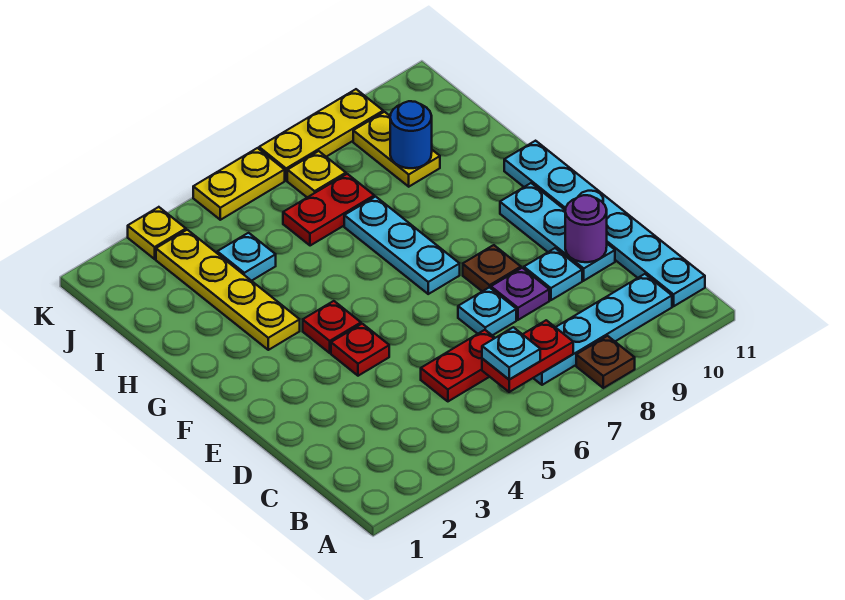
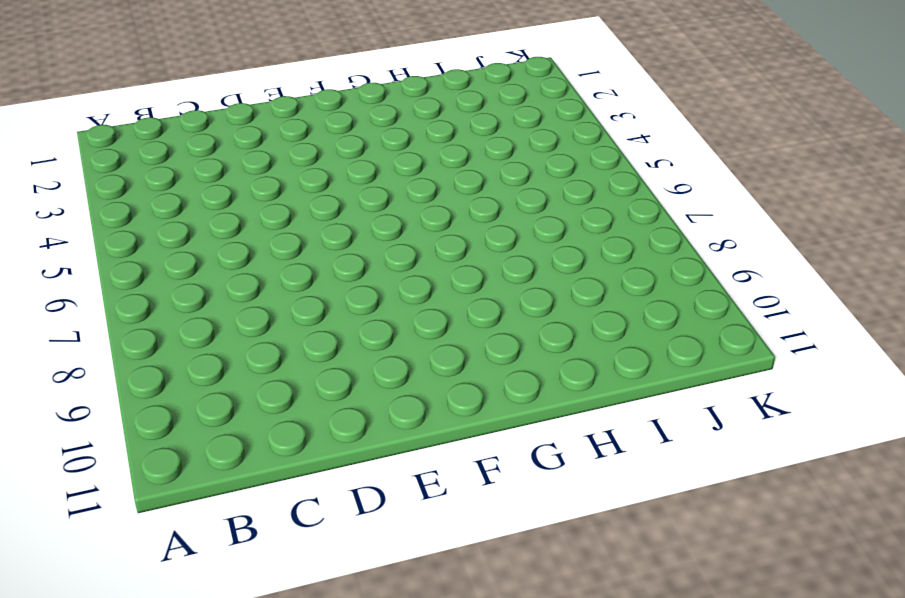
none -> brown plate A8 level 1
none -> cyan plate B7:B10 level 1
none -> cyan plate B11:G11 level 1

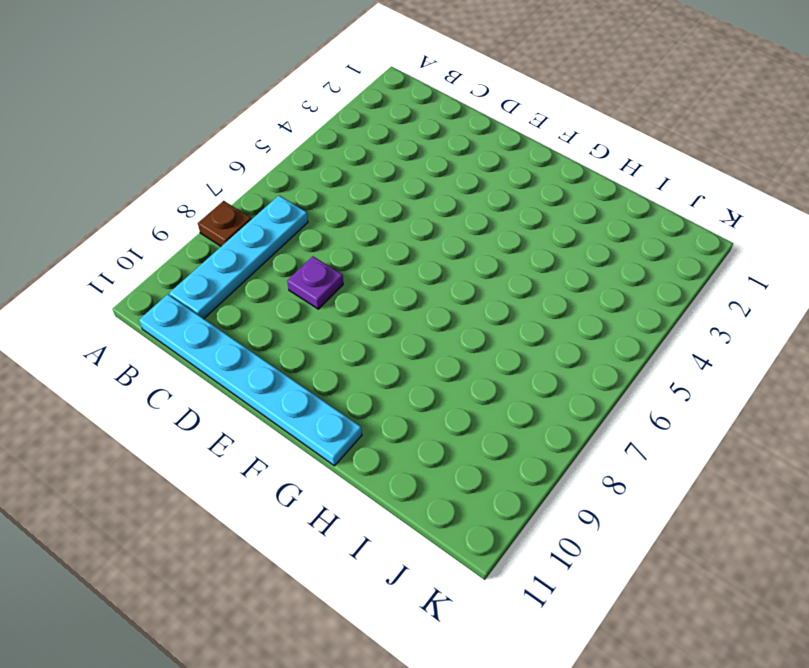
none -> red plate C5:C6 level 1
none -> cyan plate D7 level 1
none -> cyan plate D9 level 1

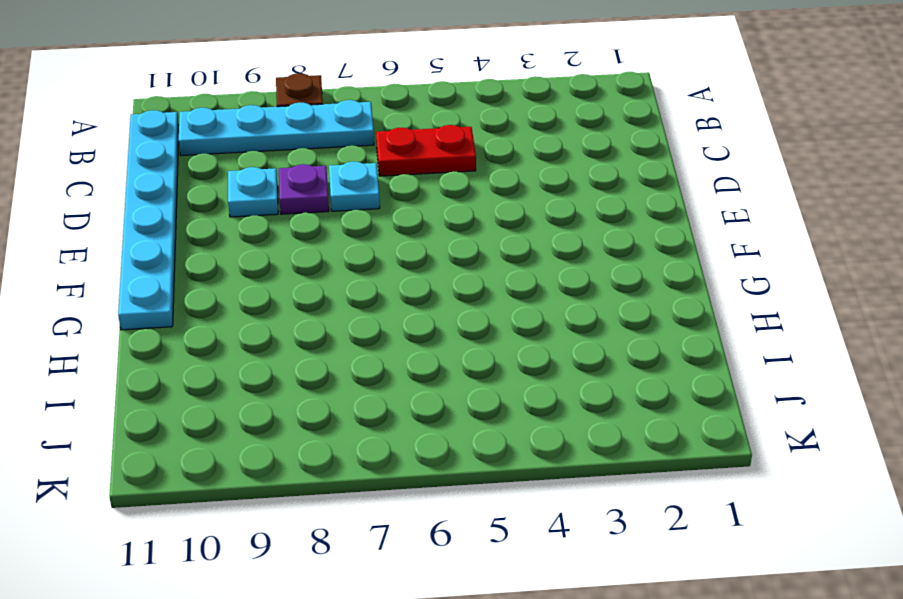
none -> cyan plate D10:F10 level 1
none -> red plate E4 level 1
none -> brown plate E8 level 1

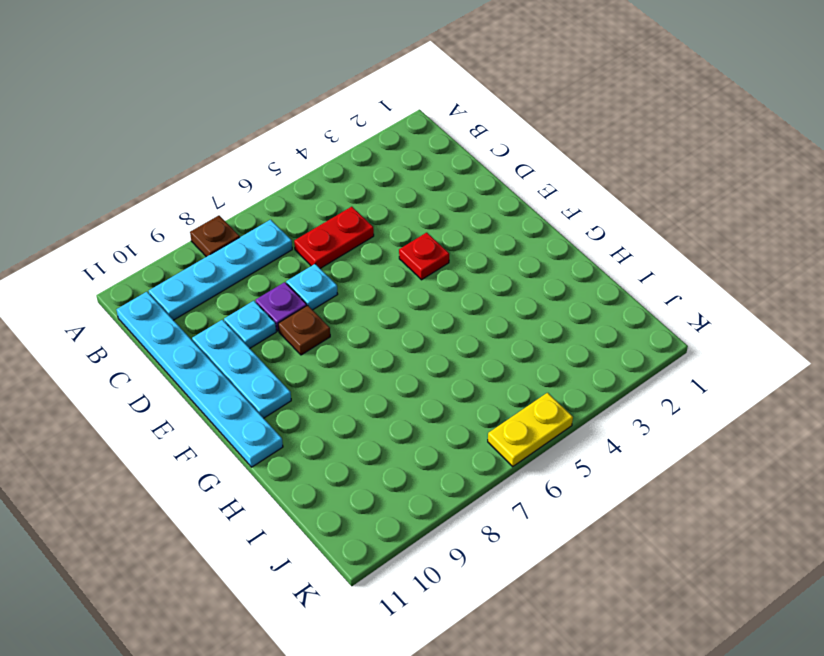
none -> red plate F4 level 1
none -> cyan plate F7:H7 level 1
none -> yellow plate G3:J3 level 1

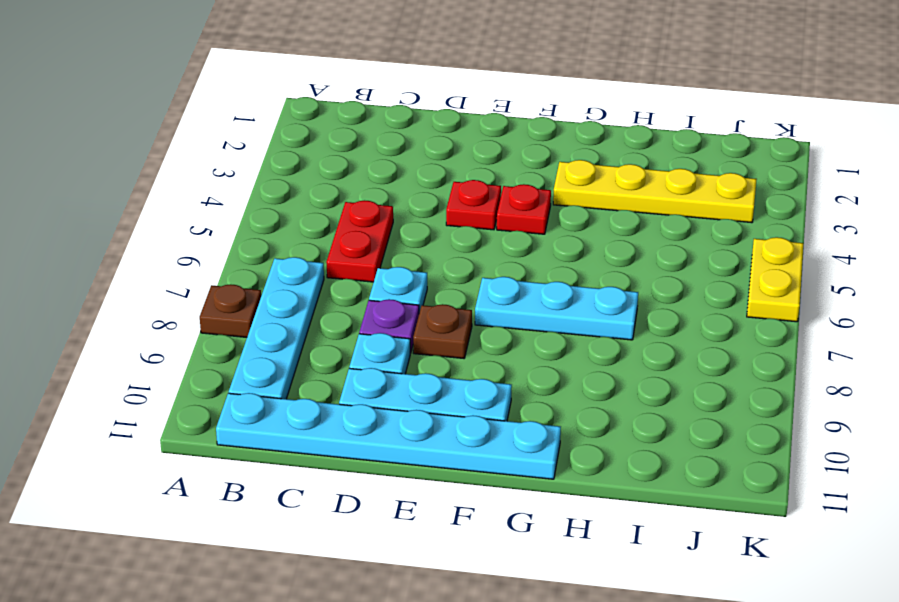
none -> cyan plate I4 level 1
none -> red plate I6:I7 level 1
none -> yellow plate I9:J9 level 1

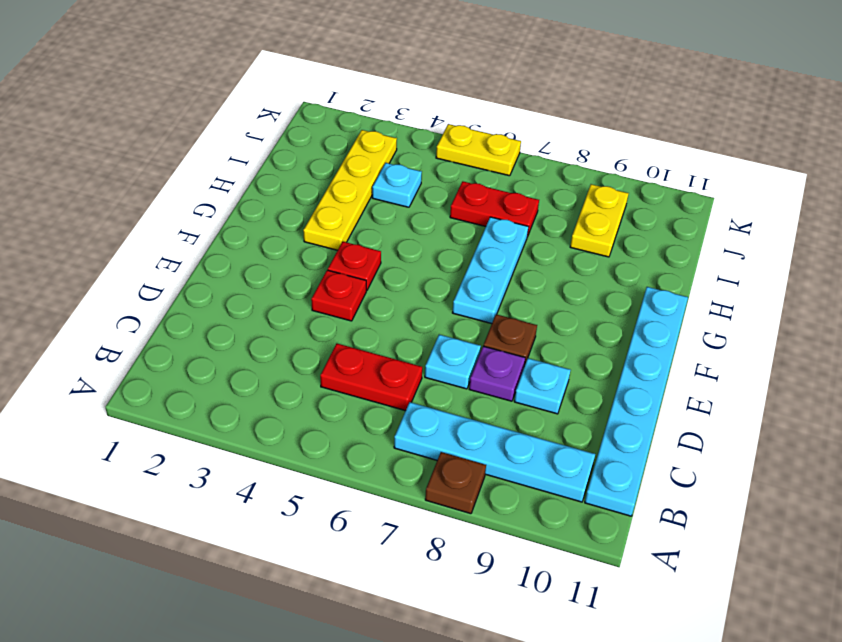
none -> cyan plate D10:F10 level 1
none -> yellow plate J7 level 1
none -> yellow plate K3 level 1

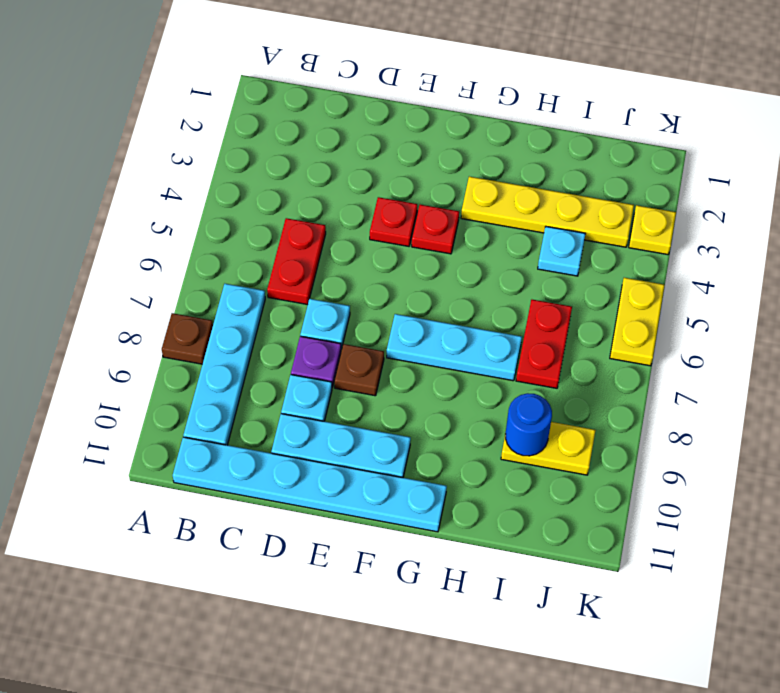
none -> yellow plate J7 level 1
none -> yellow plate K7:K9 level 1
none -> red plate B6:B7 level 2

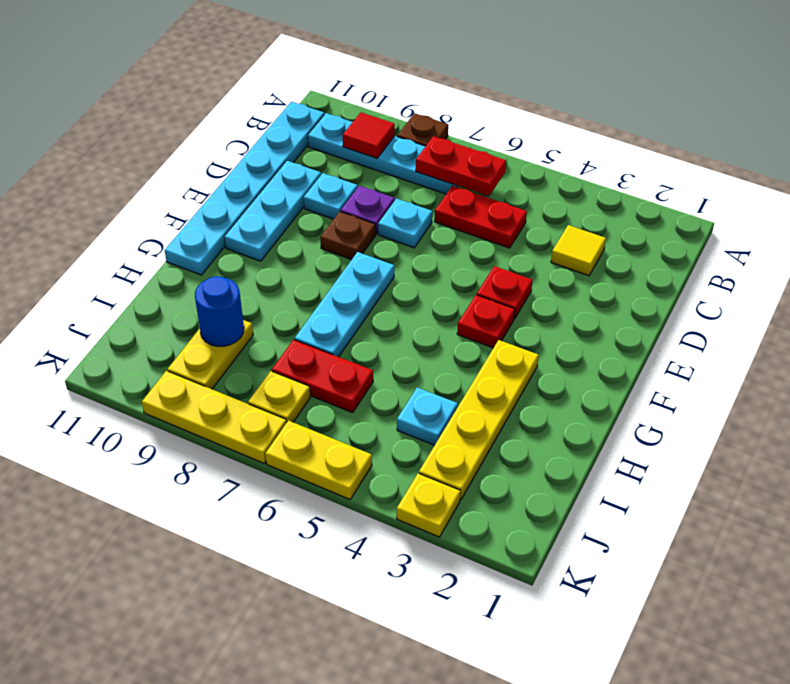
red tile B9 level 2 -> none
yellow tile C3 level 1 -> none
none -> purple round brick D10 level 2
none -> cyan plate B6 level 3

